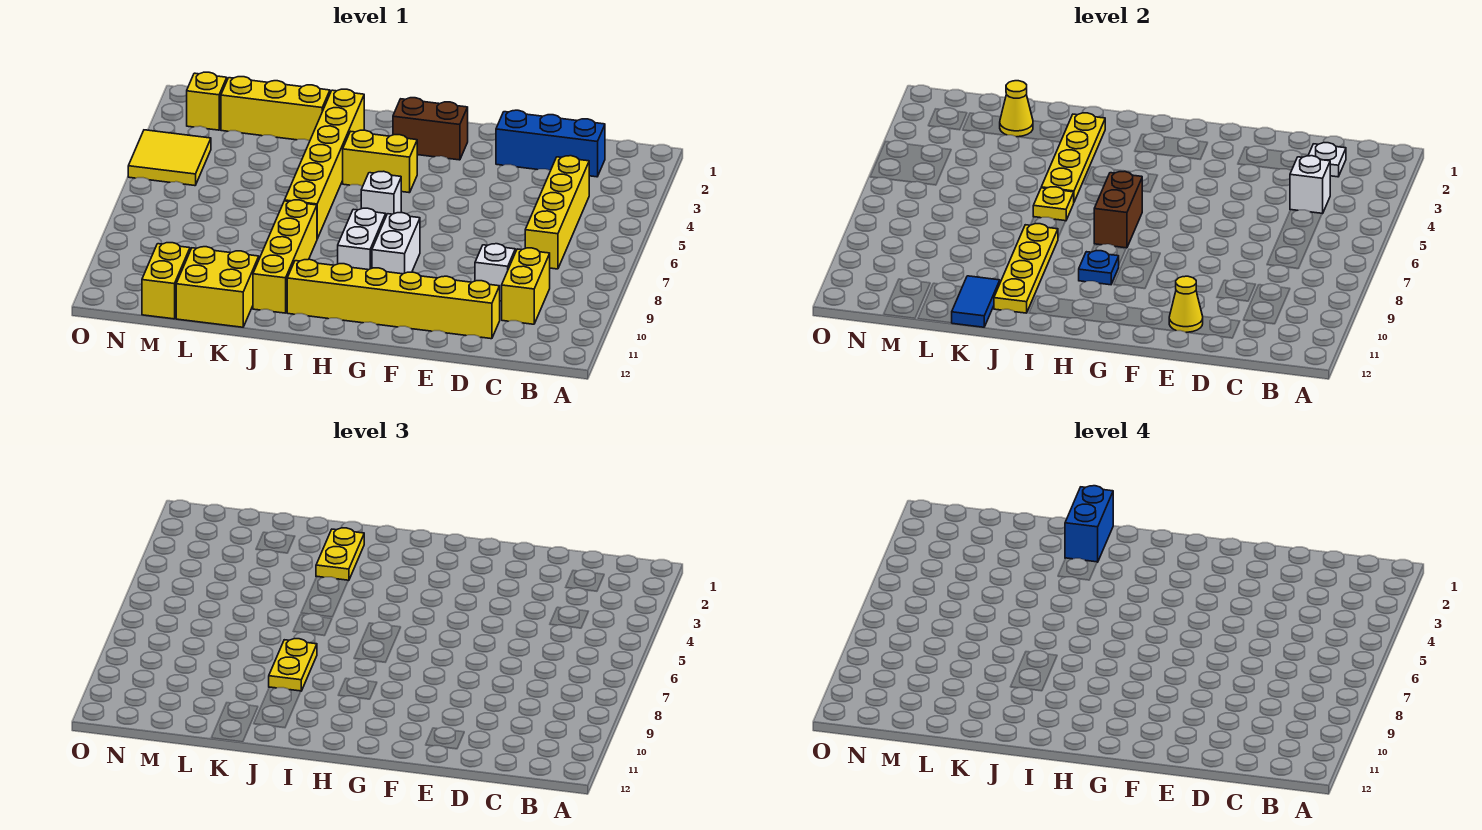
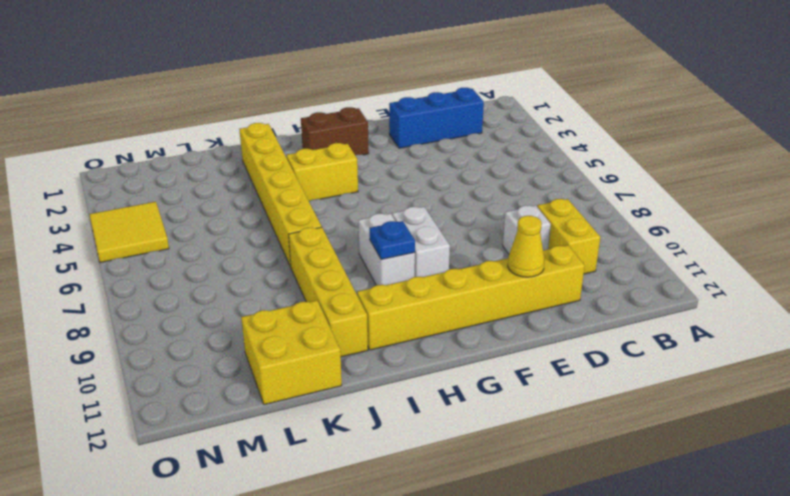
none -> yellow brick C4:C7 level 1
none -> white brick H6 level 1
none -> yellow brick K2:M2 level 1
none -> yellow brick M11:M12 level 1

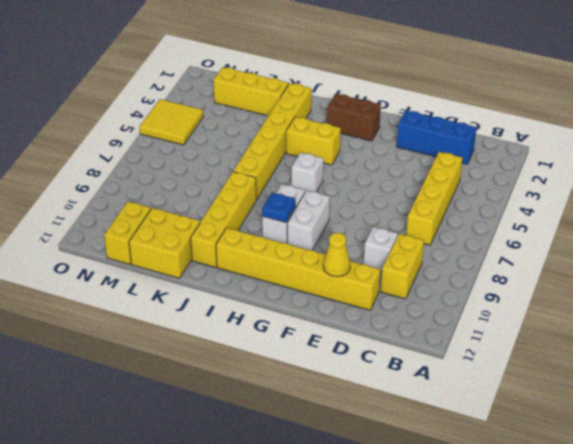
none -> yellow brick N2 level 1
none -> white plate C2 level 2
none -> white brick C4 level 2
none -> brown brick H6:H7 level 2

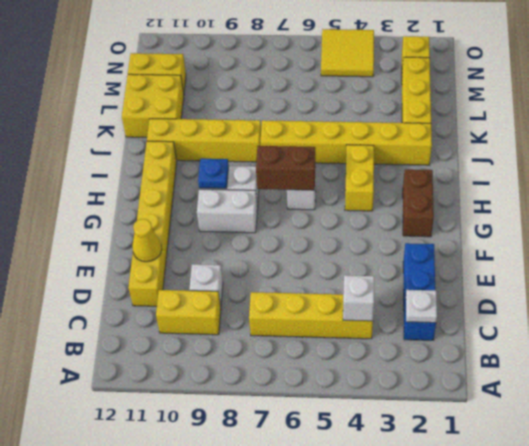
none -> yellow plate J2:J5 level 2
none -> yellow plate J6 level 2
none -> yellow plate J8:J11 level 2
none -> blue tile K11:K12 level 2

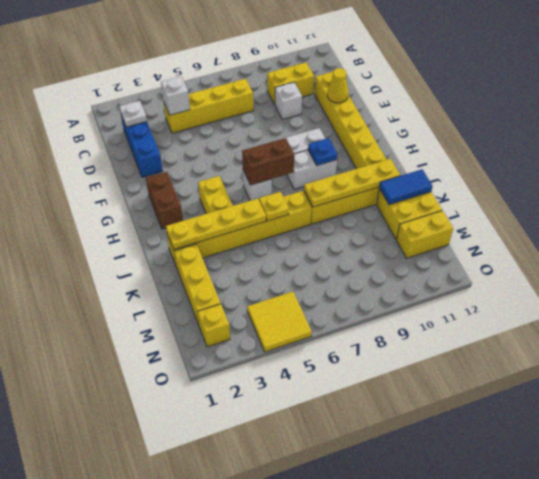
none -> yellow cone L2 level 2
none -> yellow plate J2:J3 level 3
none -> yellow plate J8:J9 level 3
none -> blue brick J1:J2 level 4

